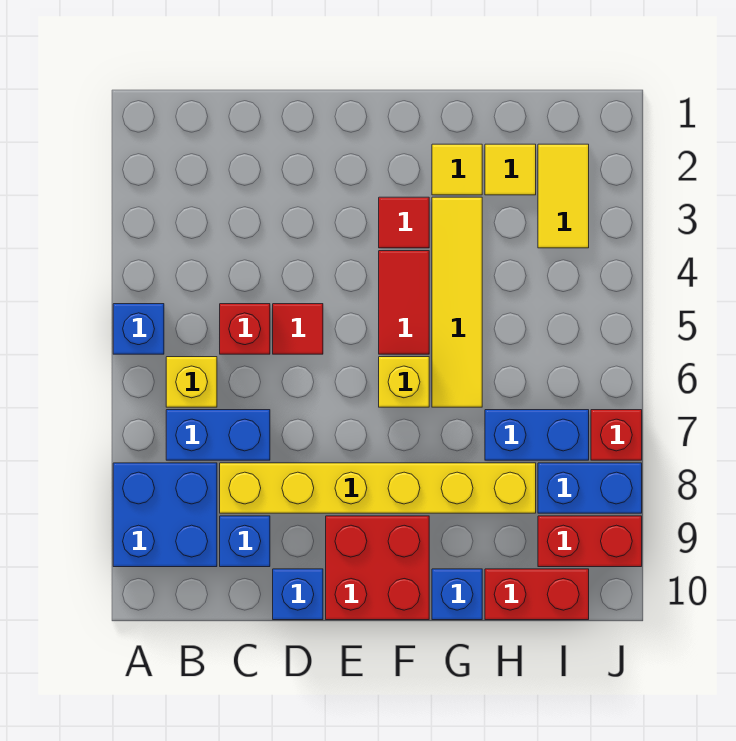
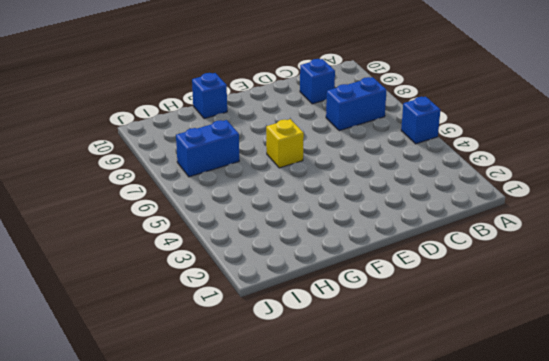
none -> blue brick A8:B9 level 1
none -> yellow brick B6 level 1
none -> red brick C5 level 1

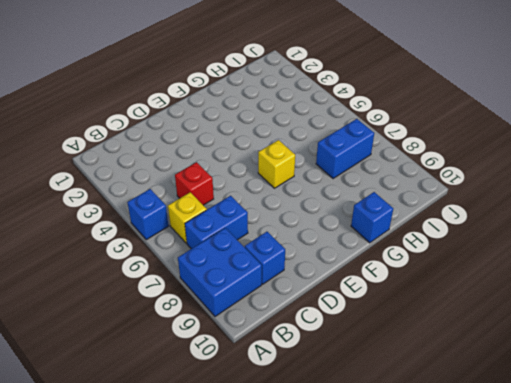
none -> yellow brick C8:H8 level 1
none -> red tile D5 level 1
none -> blue brick D10 level 1

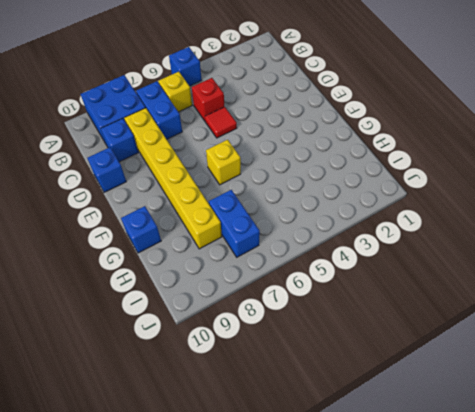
none -> red brick E9:F10 level 1
none -> red tile F3 level 1
none -> red tile F4:F5 level 1

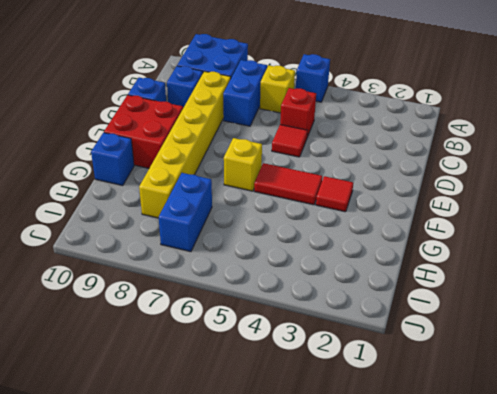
none -> yellow tile G2 level 1
none -> yellow tile G3:G6 level 1
none -> yellow tile H2 level 1

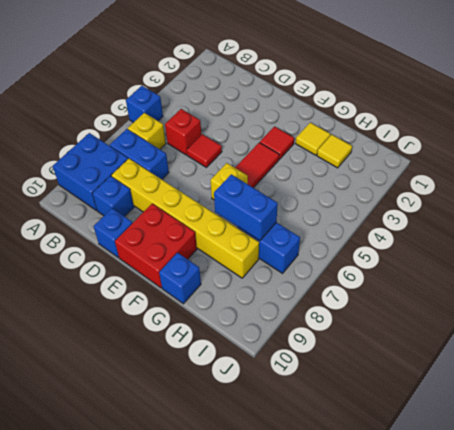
blue brick G7:H7 level 2 -> blue brick I8:J8 level 1
none -> yellow tile G3:G6 level 1
none -> red brick H10:I10 level 1
none -> yellow tile I2:I3 level 1

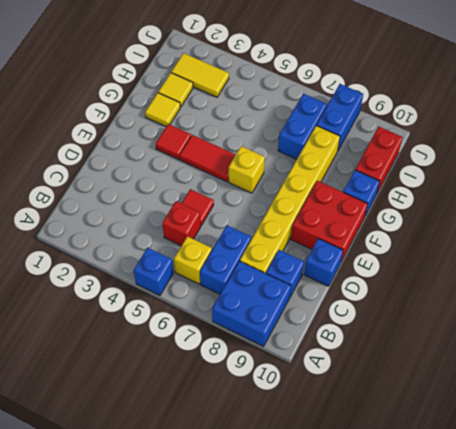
none -> yellow tile G3:G6 level 1
none -> red brick I9:J9 level 1
none -> red brick J7 level 1

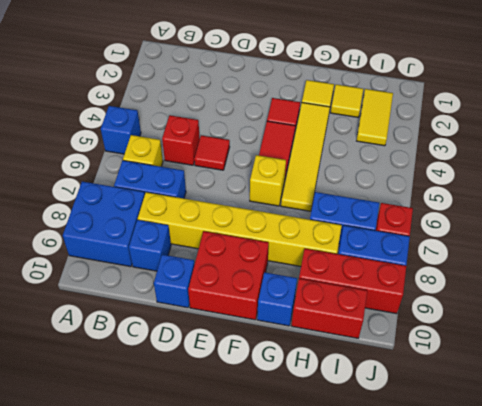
red brick H9:J9 level 1 -> red brick I9:J9 level 1

